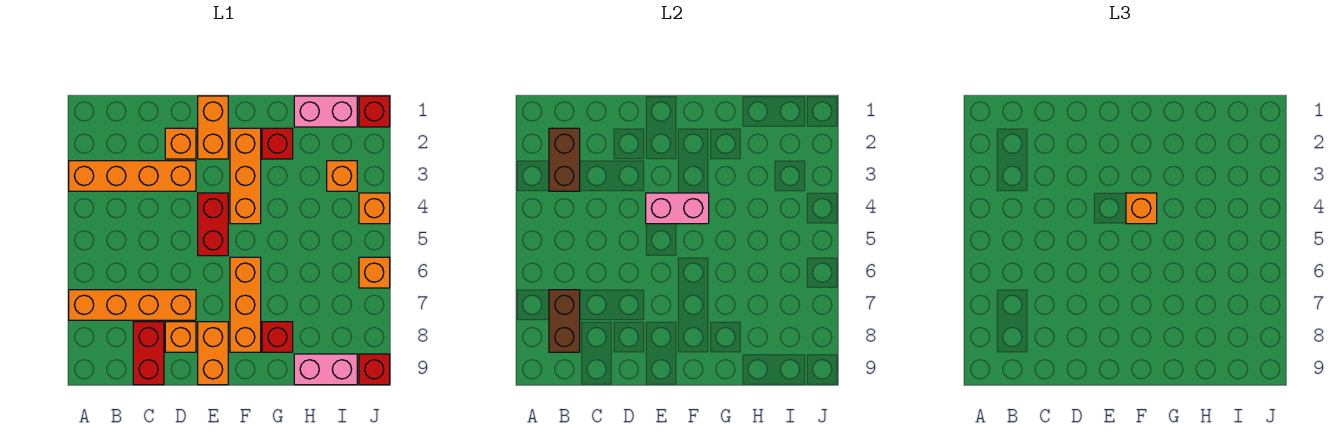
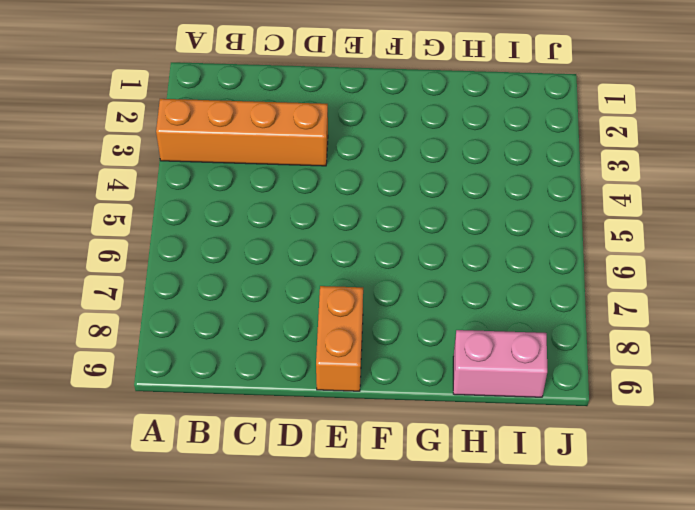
none -> orange brick A7:D7 level 1
none -> red brick C8:C9 level 1
none -> orange brick D2 level 1

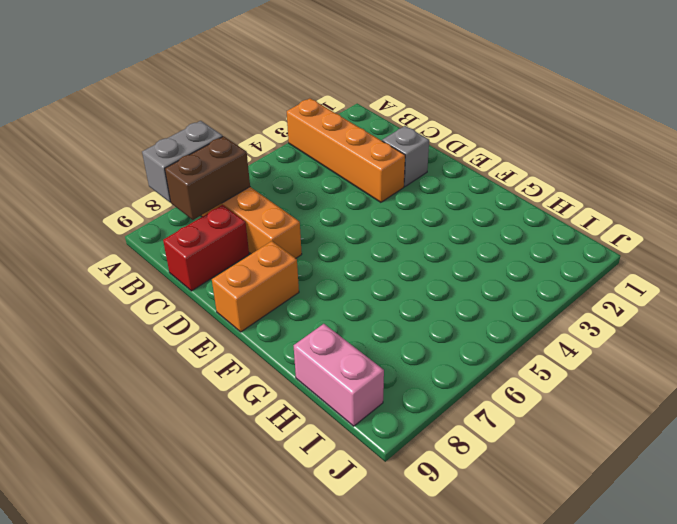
grey brick A7:A8 level 2 -> none
grey brick D2 level 1 -> orange brick D2 level 1
none -> orange brick D8 level 1
none -> orange brick E1:E2 level 1
none -> red brick E4:E5 level 1

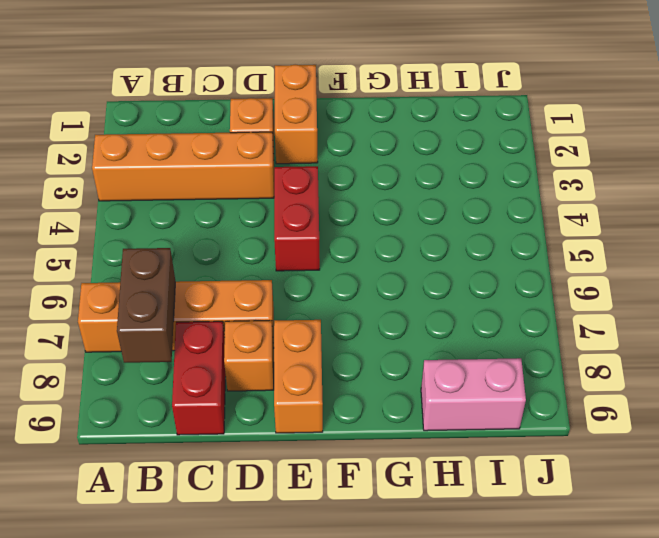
none -> orange brick F2:F4 level 1
none -> orange brick F6:F8 level 1
none -> red brick G2 level 1

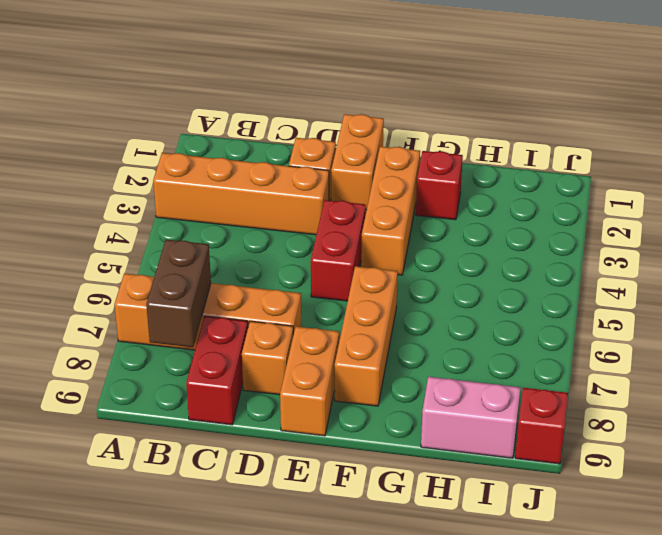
none -> red brick G8 level 1
none -> pink brick H1:I1 level 1
none -> orange brick I3 level 1

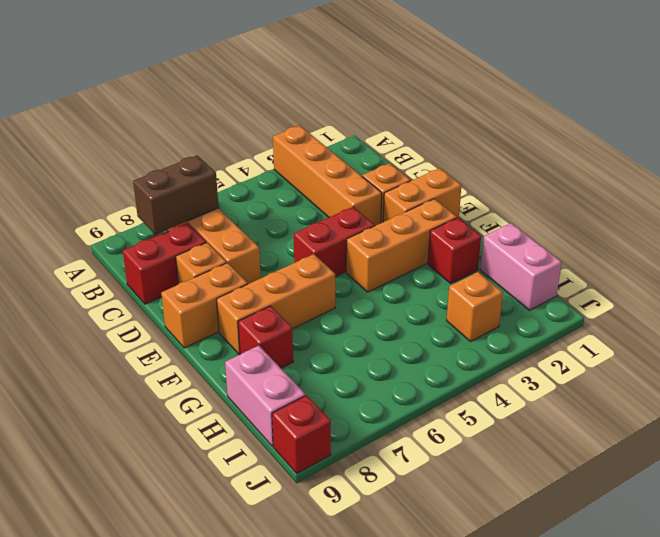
none -> red brick J1 level 1
none -> orange brick J4 level 1
none -> orange brick J6 level 1

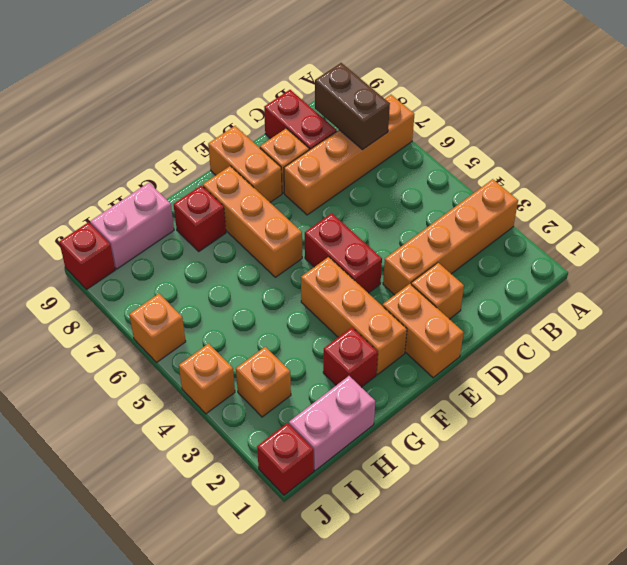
none -> brown brick B2:B3 level 2
none -> pink brick E4:F4 level 2
none -> orange brick F4 level 3

